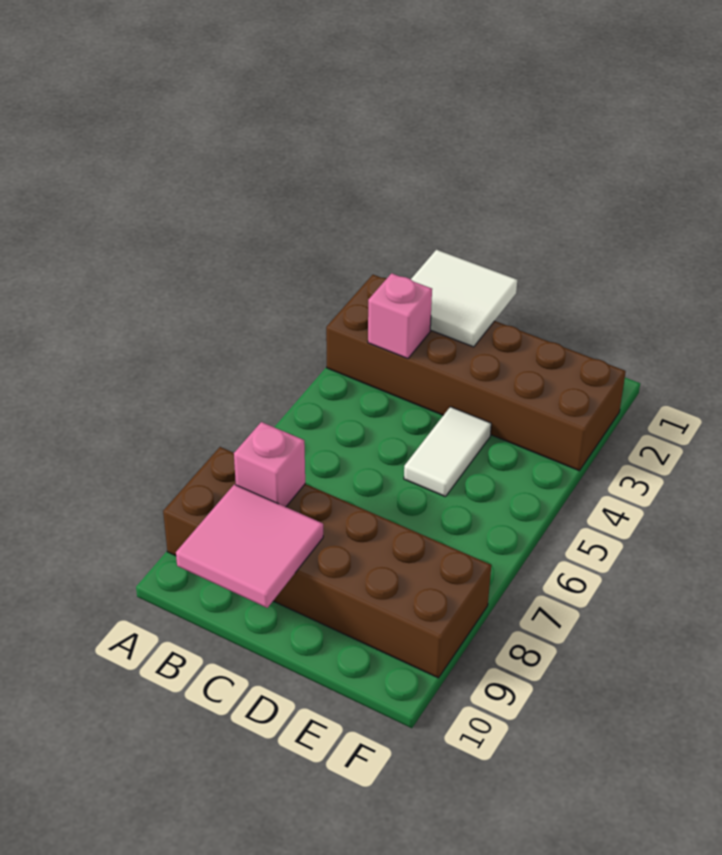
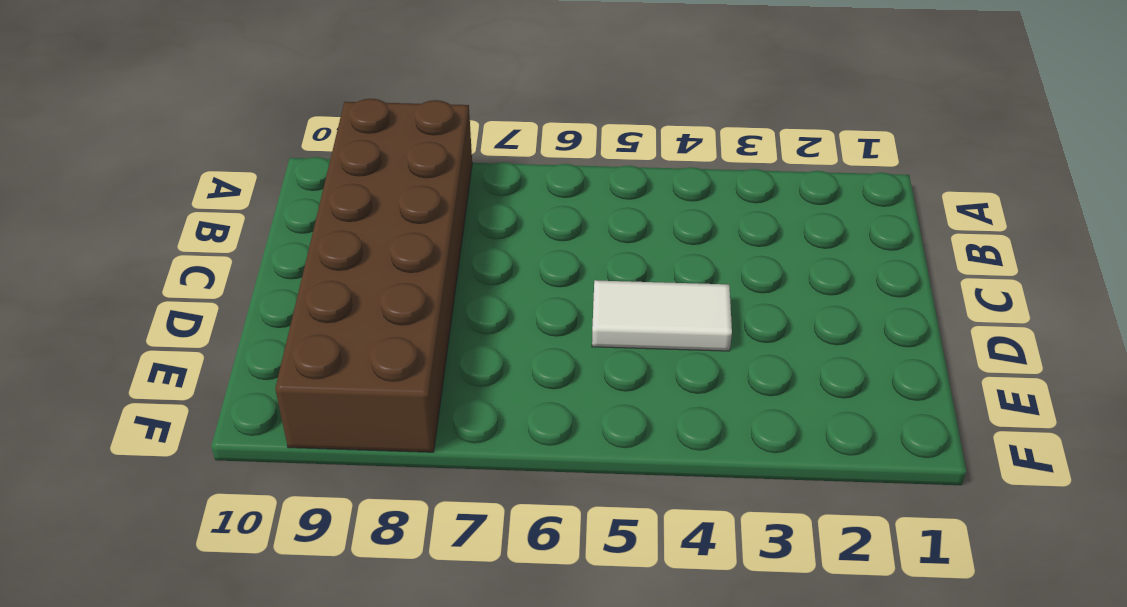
none -> brown brick A2:F3 level 1
none -> white tile B1:C2 level 2

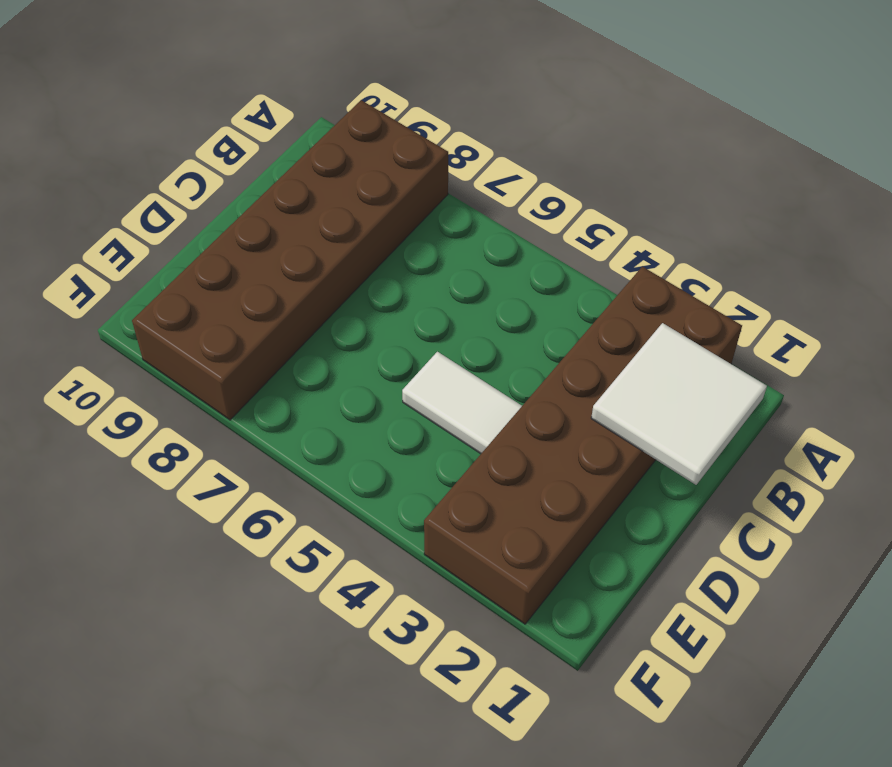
none -> pink brick B3 level 2
none -> pink brick B8 level 2

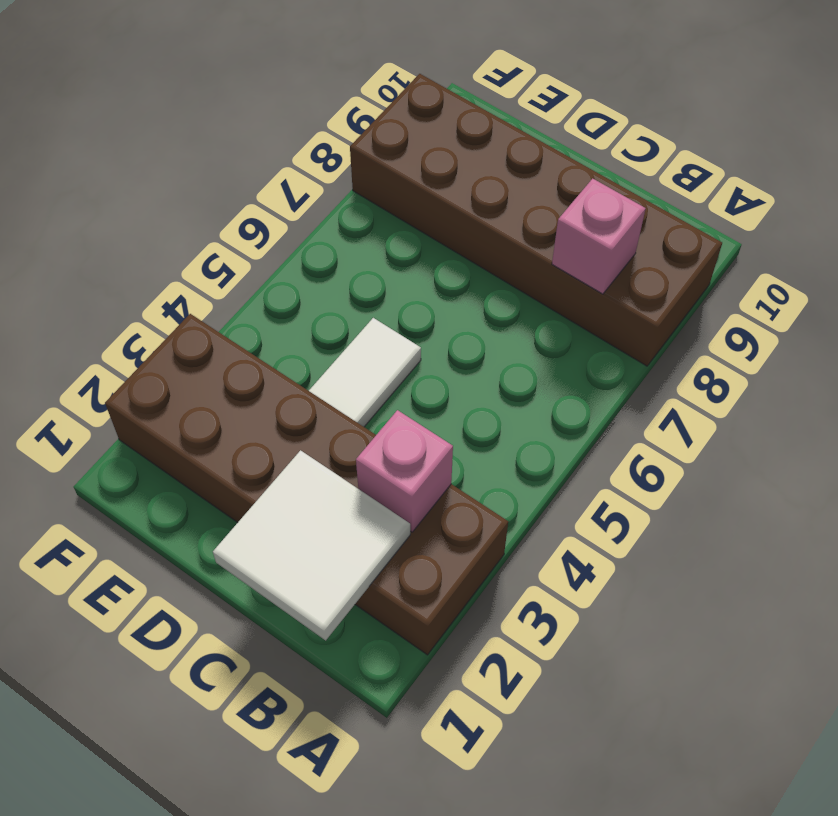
none -> pink tile B9:C10 level 2

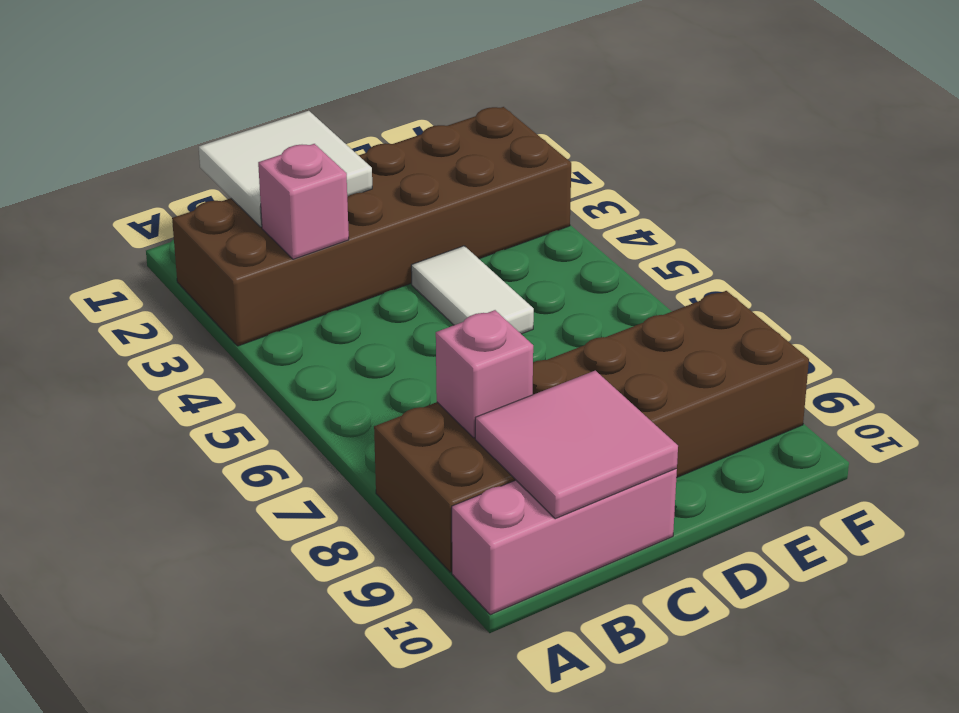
pink brick A10:C10 level 1 -> none

